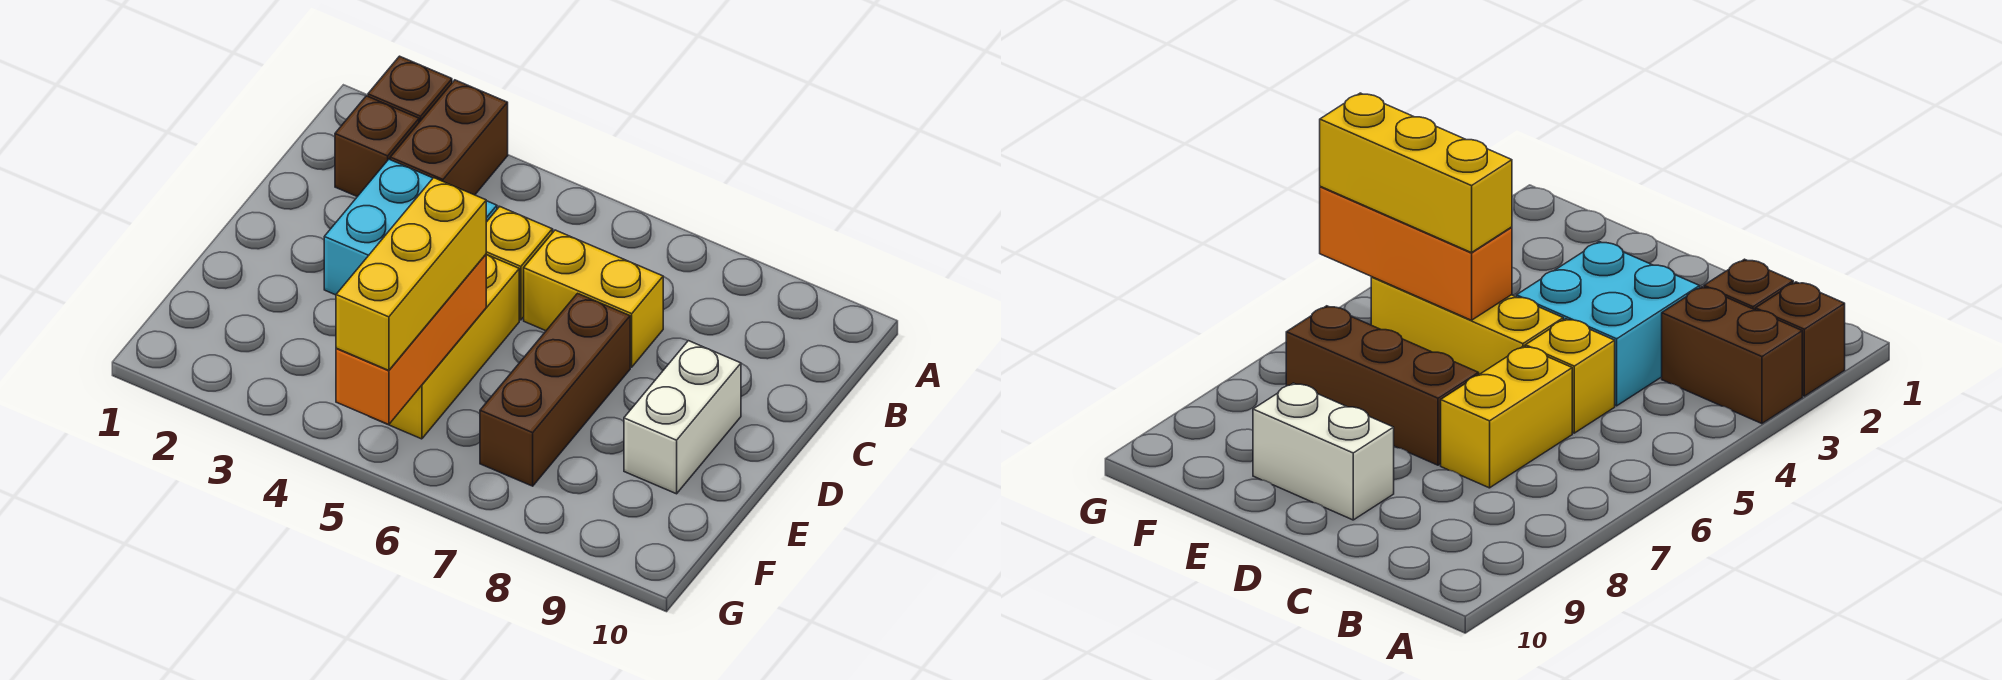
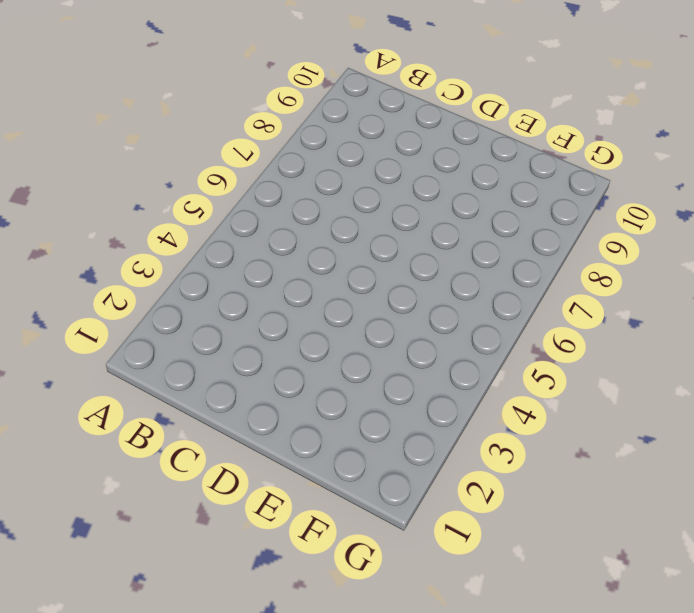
none -> brown brick A2 level 1
none -> brown brick A3:B3 level 1

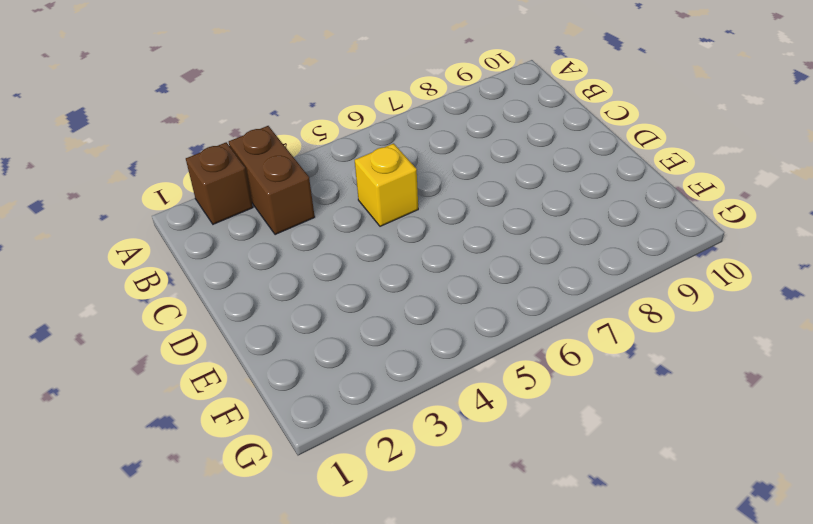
none -> brown brick B2 level 1
none -> cyan brick C3:D4 level 1

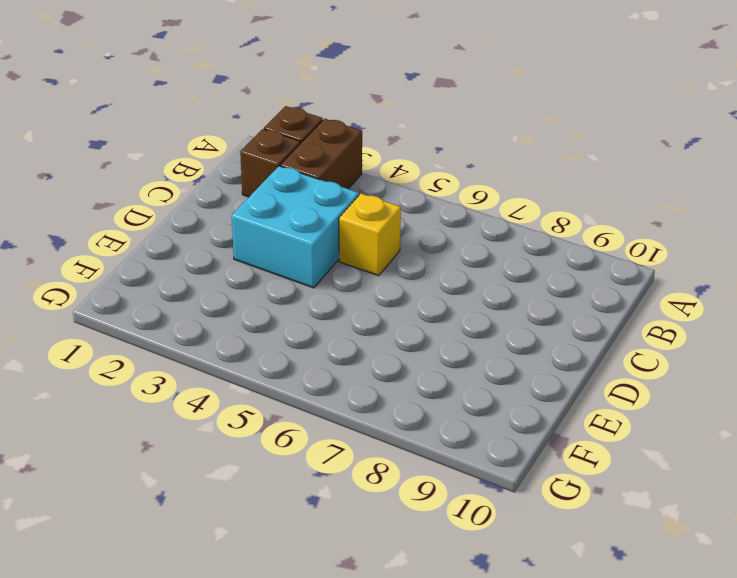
none -> yellow brick C6:C7 level 1
none -> yellow brick D5:F5 level 1

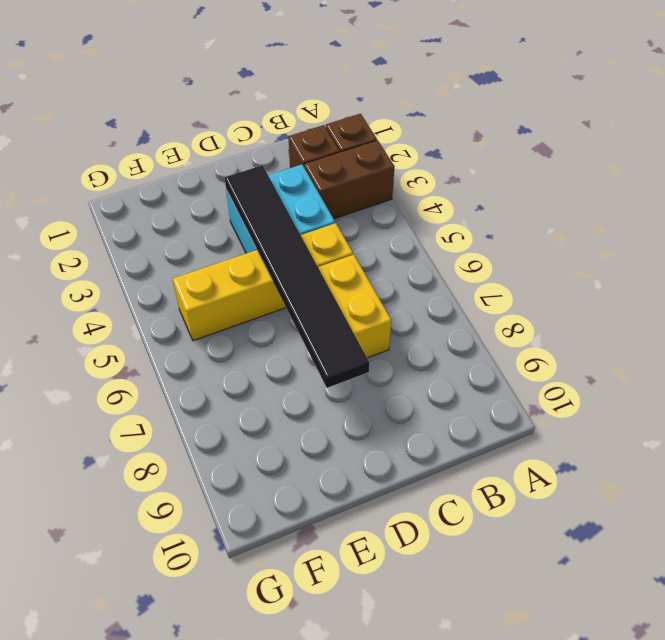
black tile D3:D8 level 2 -> none
none -> brown brick D7:F7 level 1
none -> white brick D9:E9 level 1

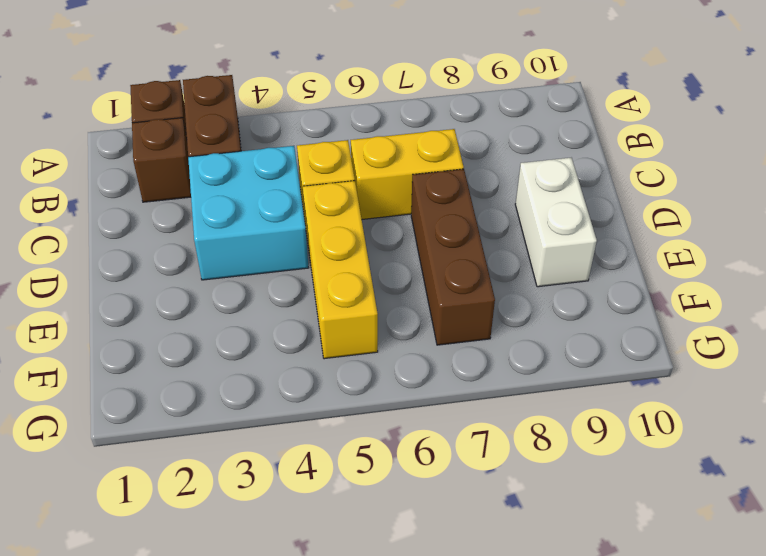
none -> orange brick E5:G5 level 2
none -> yellow brick E5:G5 level 3

